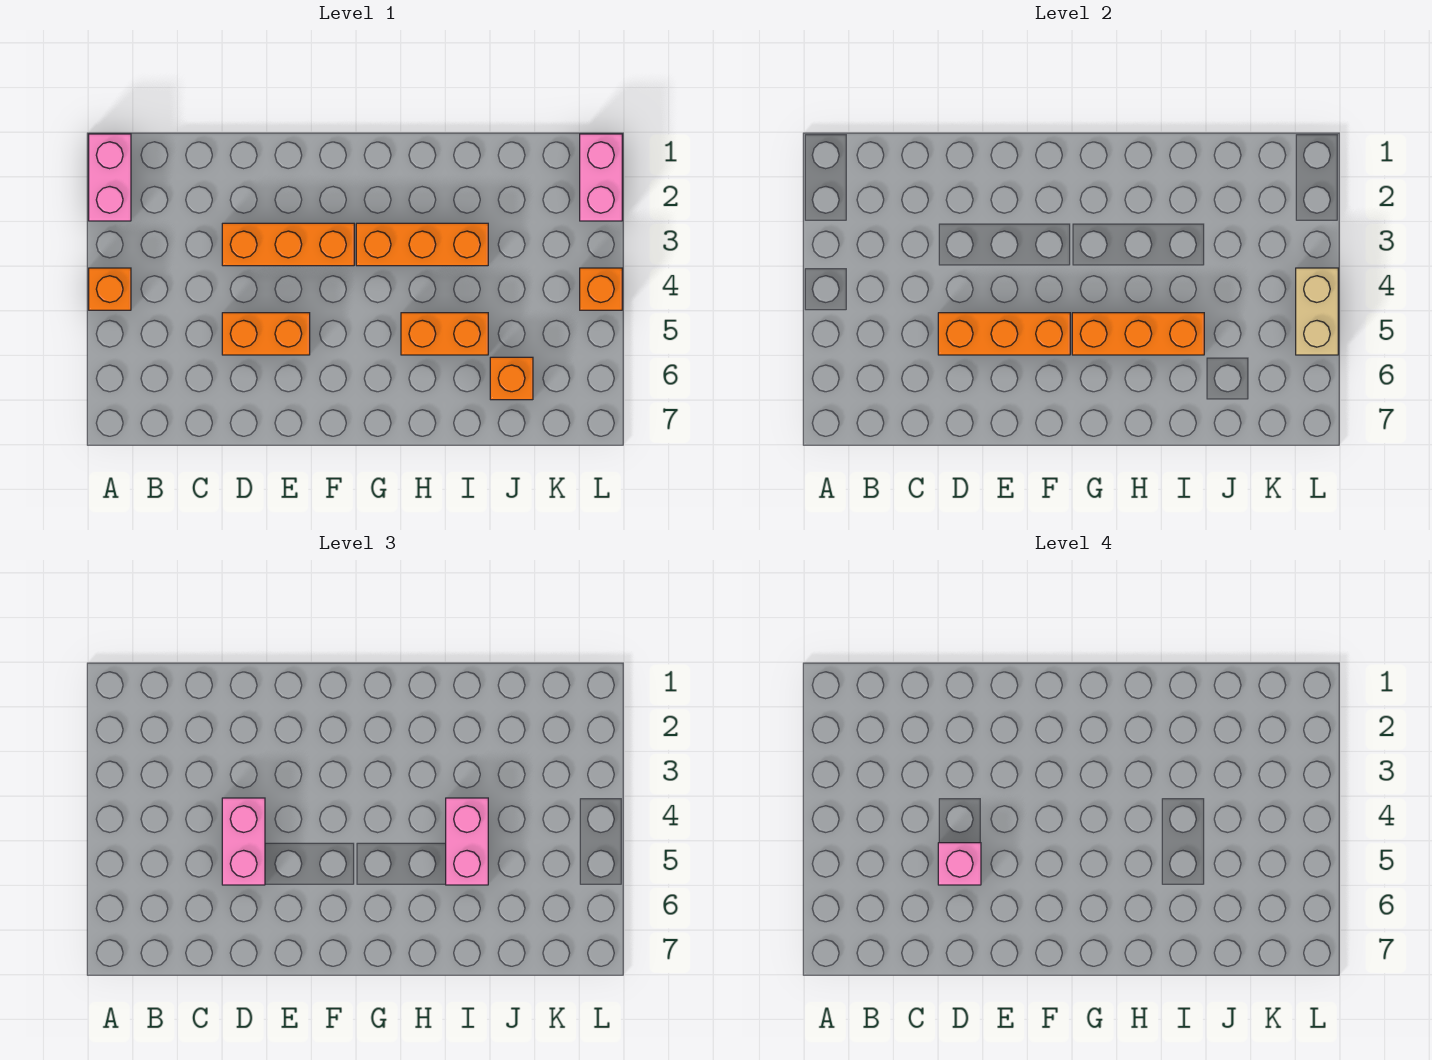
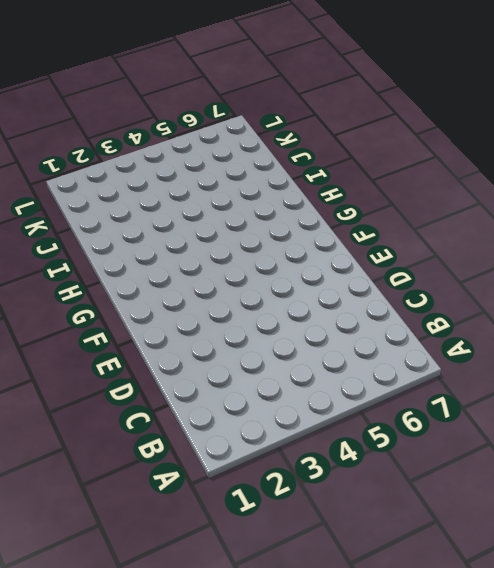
none -> pink brick A1:A2 level 1
none -> orange brick A4 level 1
none -> orange brick D3:F3 level 1

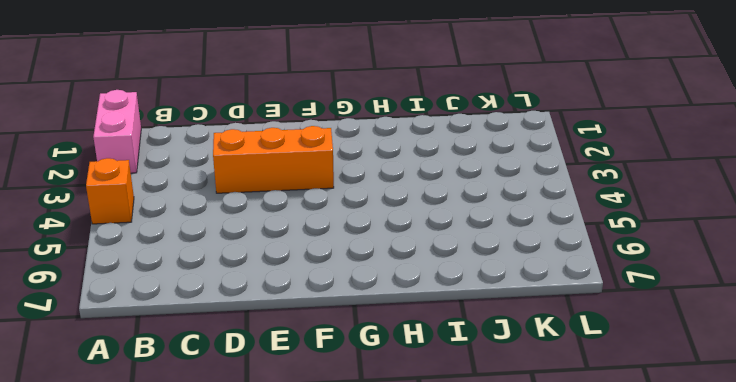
none -> orange brick D5:E5 level 1
none -> orange brick G3:I3 level 1
none -> orange brick H5:I5 level 1

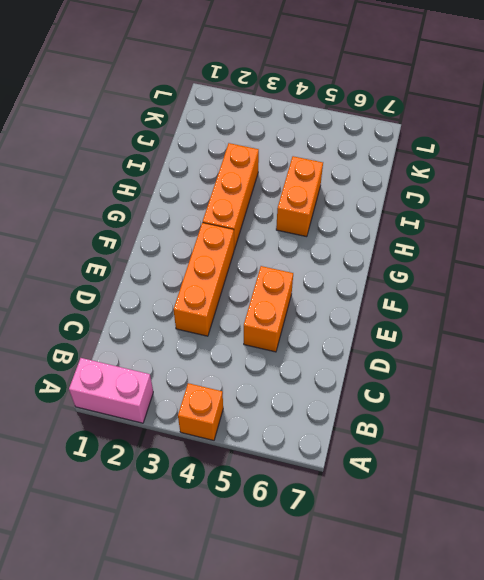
none -> orange brick J6 level 1
none -> pink brick L1:L2 level 1
none -> orange brick L4 level 1

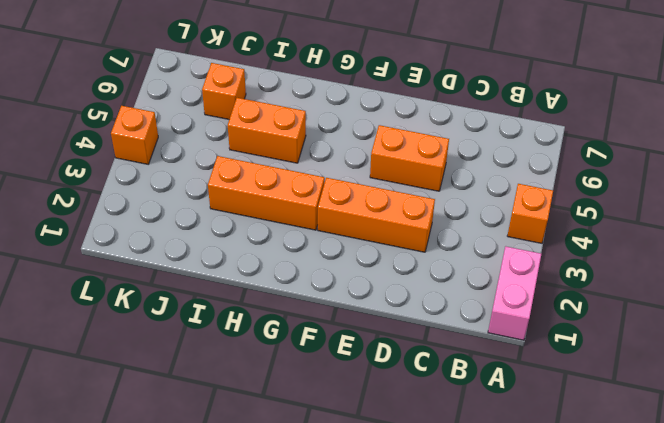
none -> pink brick L1:L2 level 1
none -> orange brick D5:F5 level 2
none -> orange brick G5:I5 level 2

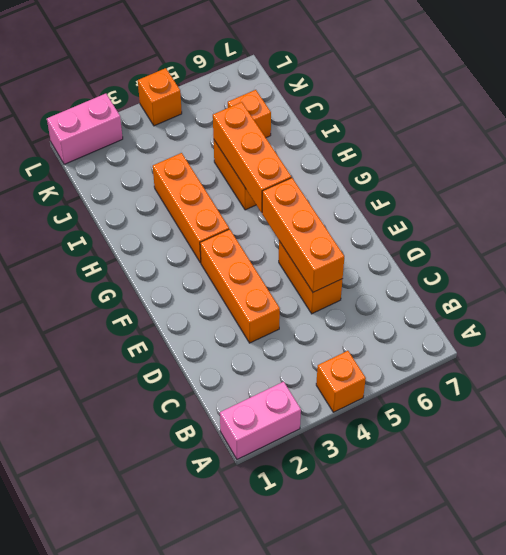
none -> tan brick L4:L5 level 2
none -> pink brick D4:D5 level 3
none -> pink brick I4:I5 level 3

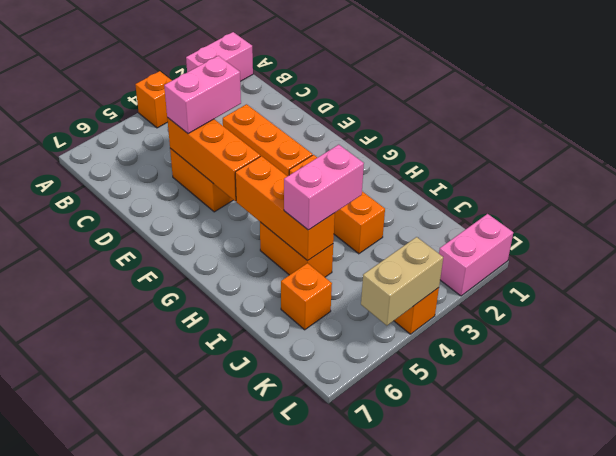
none -> pink brick D5 level 4

